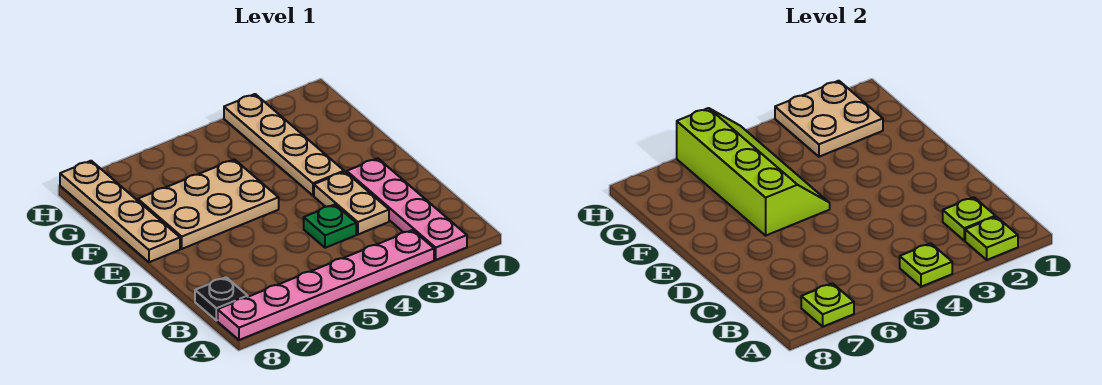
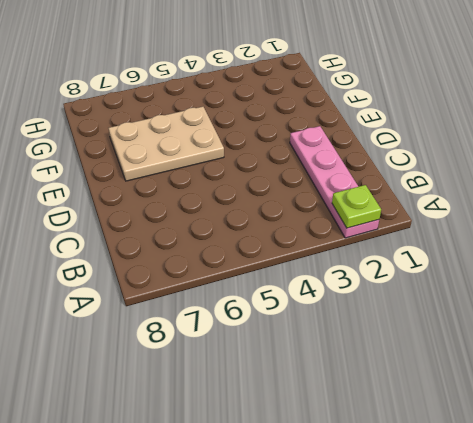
none -> pink plate A3:A8 level 1
none -> black plate B8 level 1
none -> tan plate C3:D3 level 1

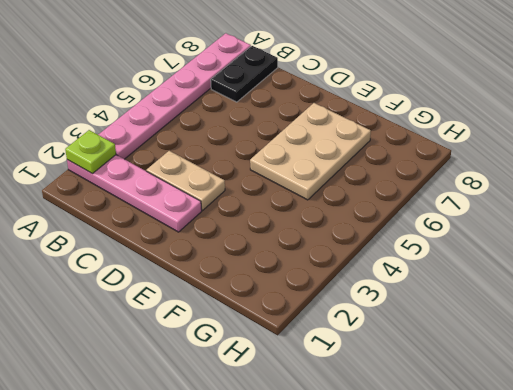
black plate B7:B8 level 1 -> black plate B8 level 1
none -> green plate C4 level 1
none -> tan plate E3:H3 level 1
none -> tan plate E8:H8 level 1

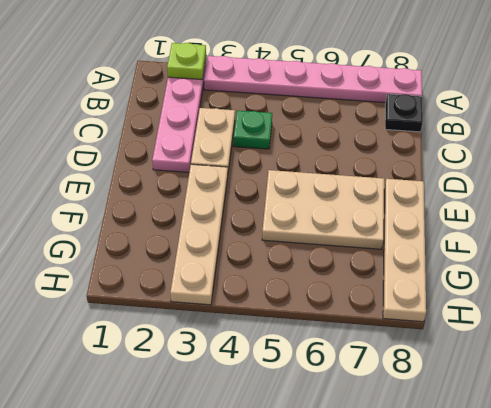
none -> lime plate A4 level 2
none -> lime plate A7 level 2
none -> lime plate B2 level 2

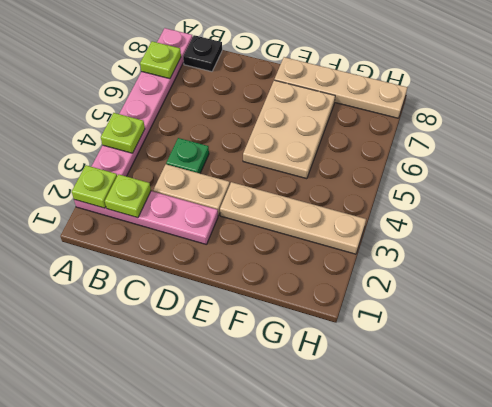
none -> lime slope E5:H6 level 2 top 6
none -> tan plate G2:H3 level 2

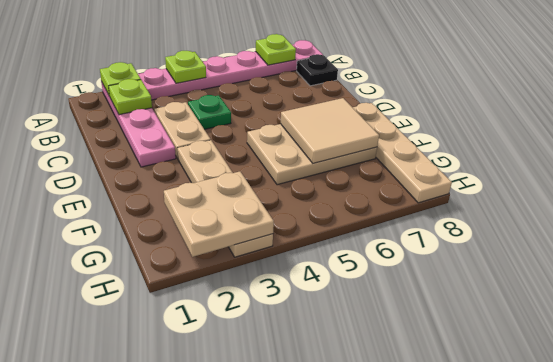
tan tile E6:F7 level 2 -> lime slope E5:H6 level 2 top 6

